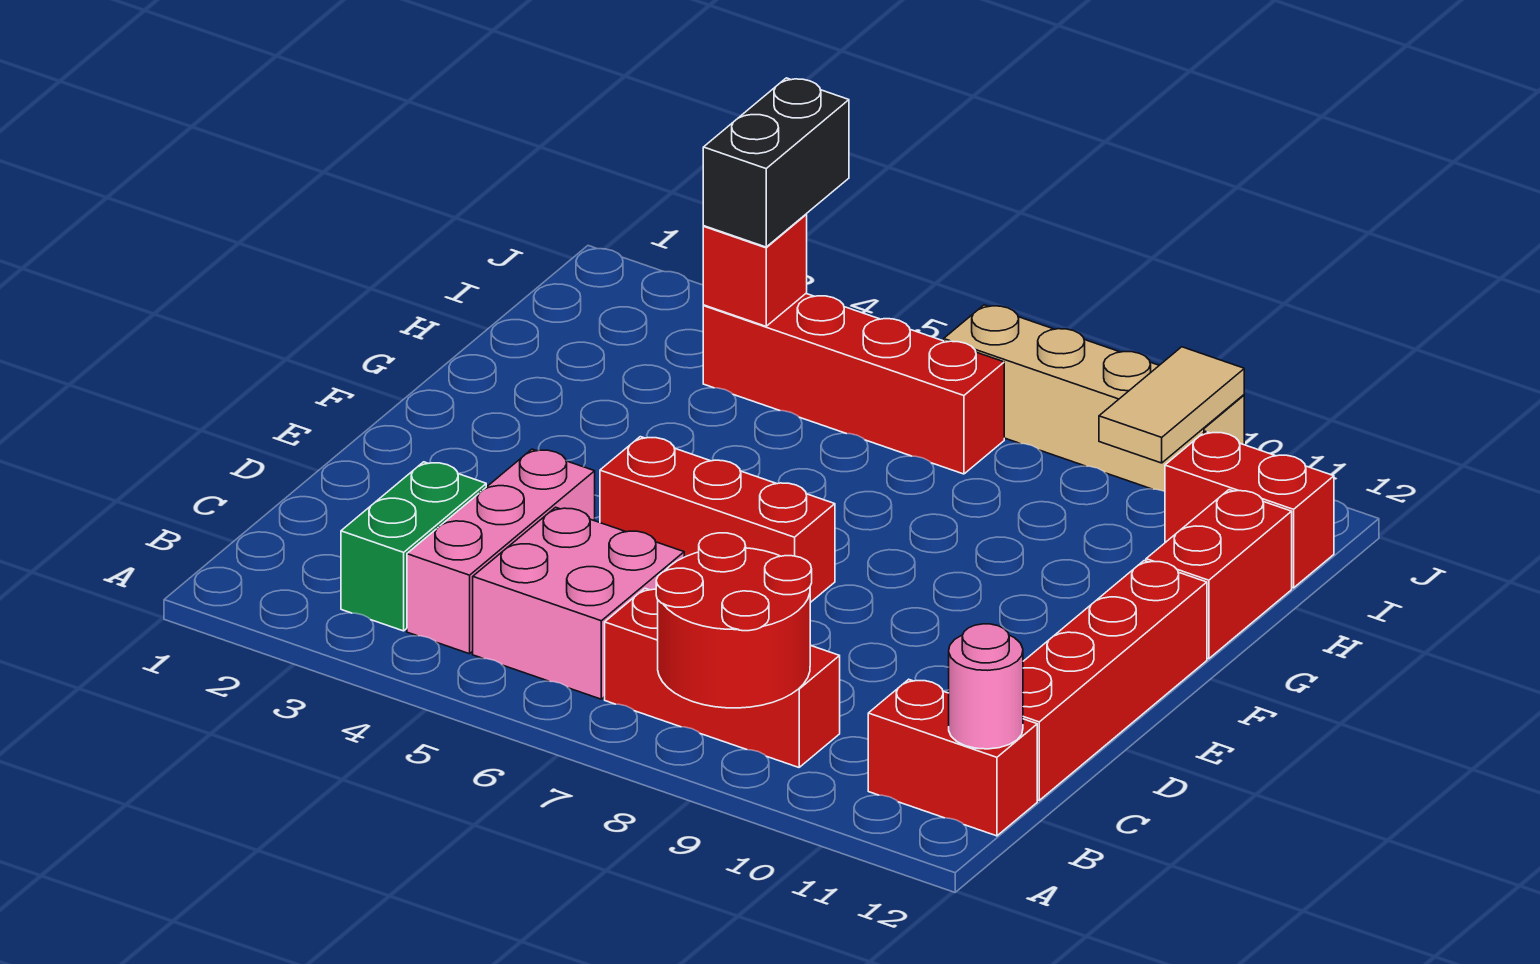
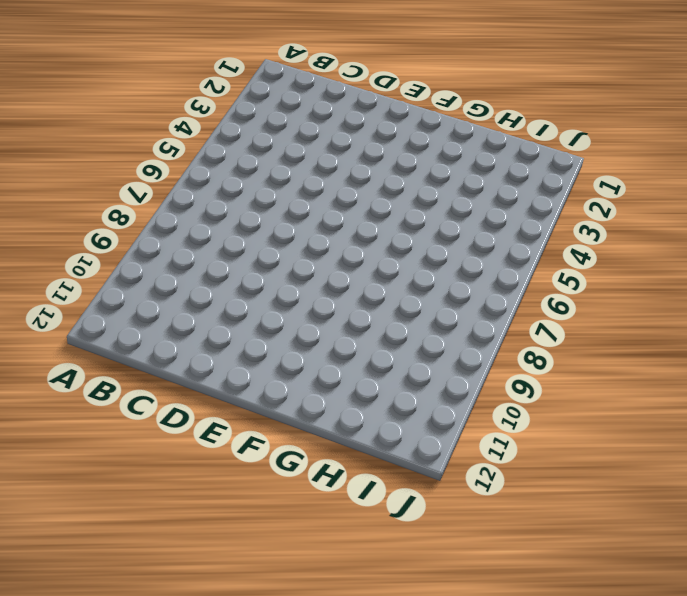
none -> green brick B3:C3 level 1
none -> pink brick B4:D4 level 1
none -> pink brick B5:C6 level 1

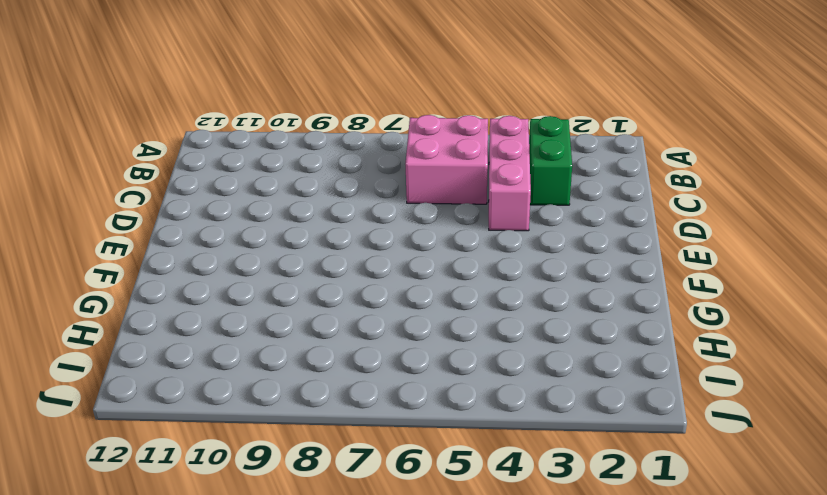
none -> red brick B7:B9 level 1
none -> red brick B11:B12 level 1
none -> red brick C12:F12 level 1

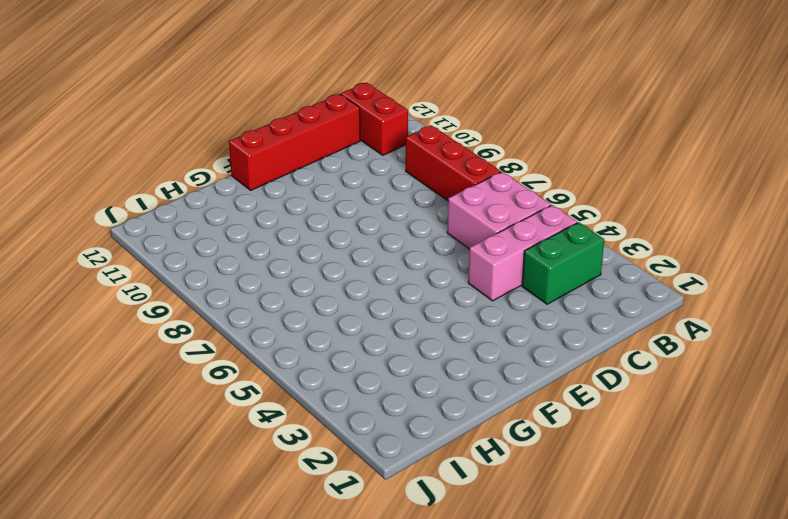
none -> red brick E5:E7 level 1
none -> red brick G12:H12 level 1
none -> red brick I4:I7 level 1

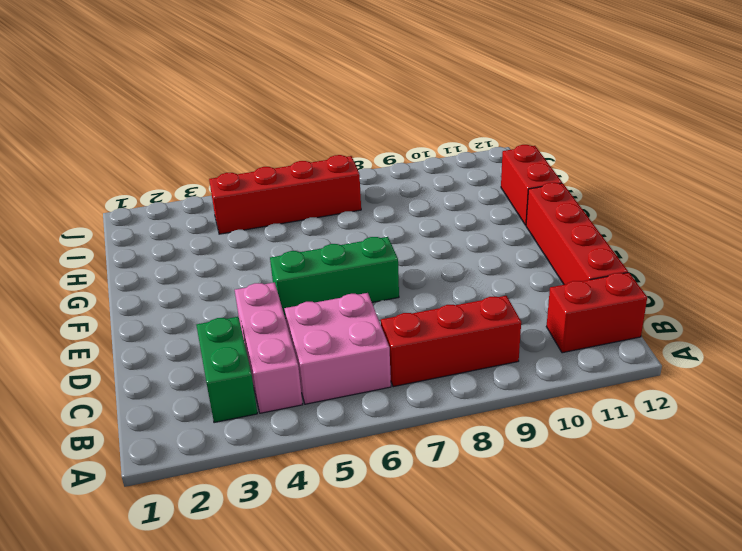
green brick E5:E7 level 1 -> red brick E5:E7 level 1
none -> red brick I11:I12 level 1
none -> tan brick J7:J10 level 1
none -> red round brick A8:B9 level 2

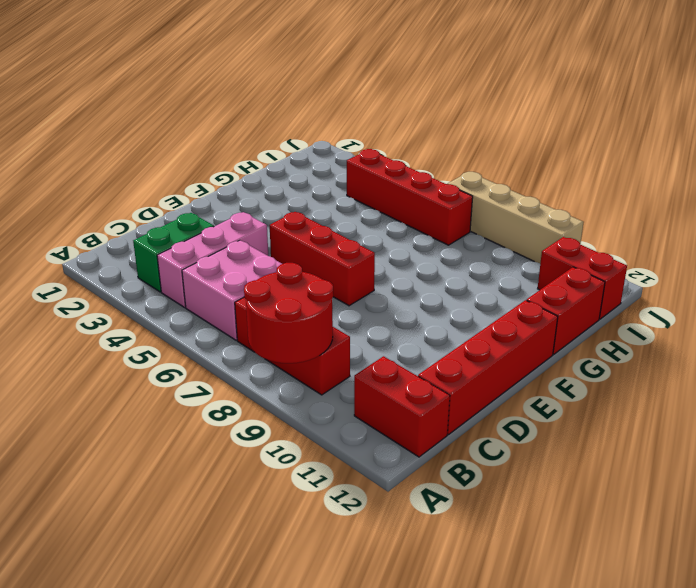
none -> pink round brick B12 level 2
none -> red brick I4 level 2
none -> tan tile I10:J10 level 2

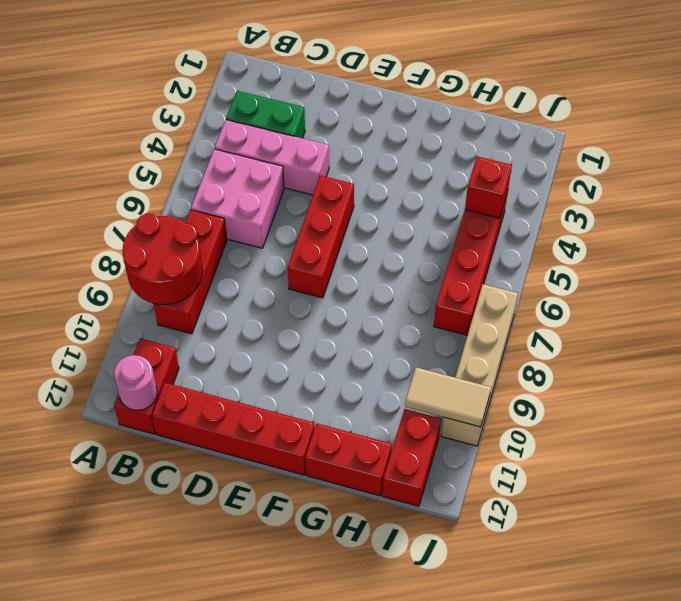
none -> black brick I4:J4 level 3

